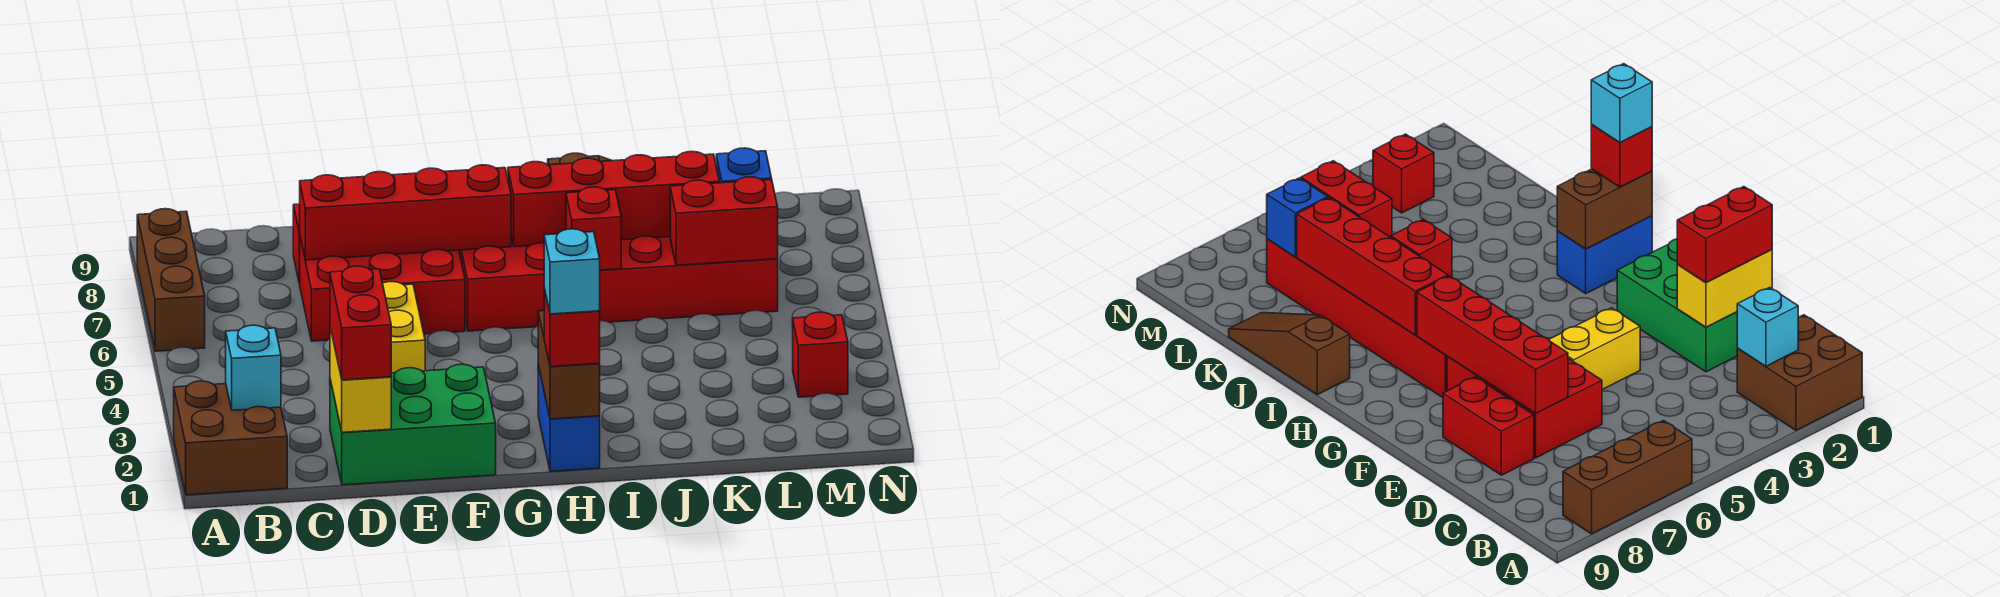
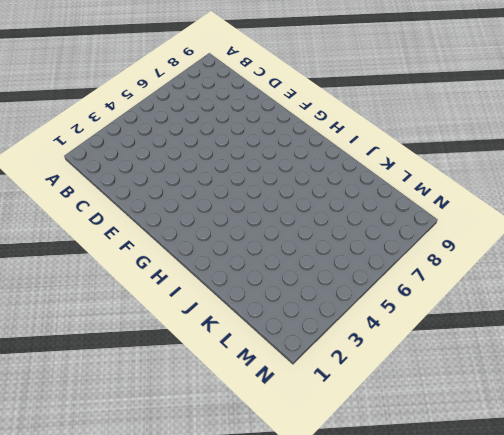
none -> brown brick A1:B2 level 1
none -> brown brick A6:A8 level 1
none -> green brick D1:F2 level 1

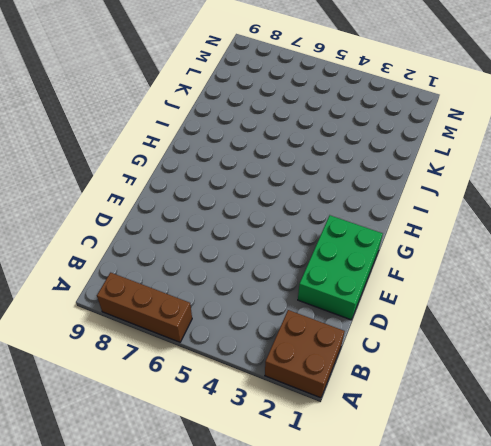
none -> red brick D6:F7 level 1
none -> red brick D8:E8 level 1
none -> yellow brick E4:E5 level 1

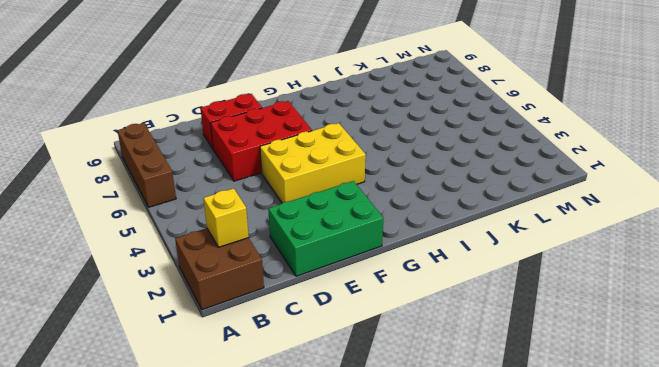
yellow brick B2 level 2 -> cyan brick B2 level 2
yellow brick E4:G5 level 1 -> yellow brick E4:E5 level 1
none -> red brick G6:L7 level 1
none -> blue brick H1:H2 level 1
none -> brown slope I9:K9 level 1 top I

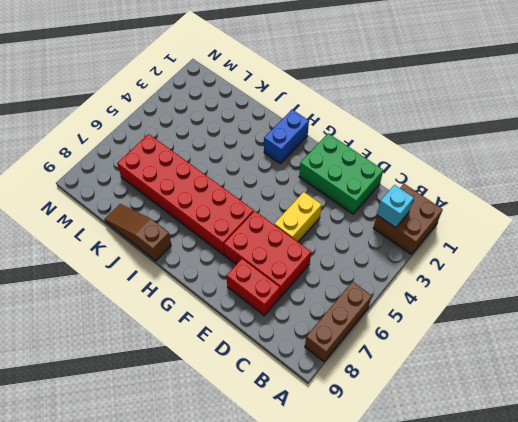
none -> red brick M3 level 1
none -> yellow brick D1:D2 level 2
none -> red brick D7:G7 level 2

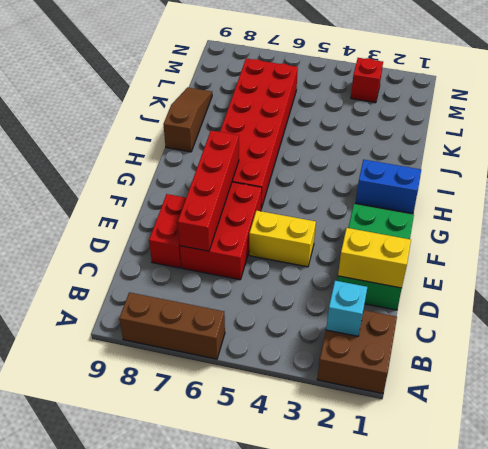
none -> brown brick H1:H2 level 2
none -> red brick H7:K7 level 2
none -> red brick I6 level 2

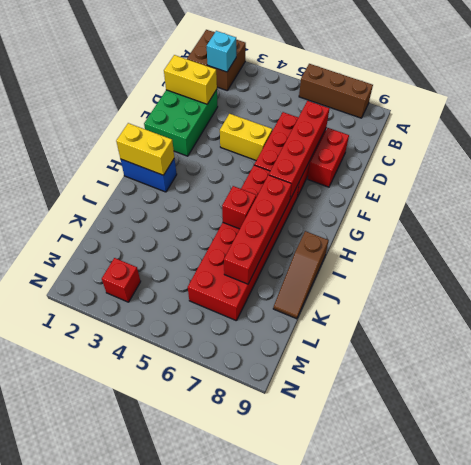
yellow brick H1:H2 level 2 -> brown brick H1:H2 level 2
none -> red brick K6:L6 level 2
none -> blue brick L7 level 2
none -> red brick D1:D2 level 3

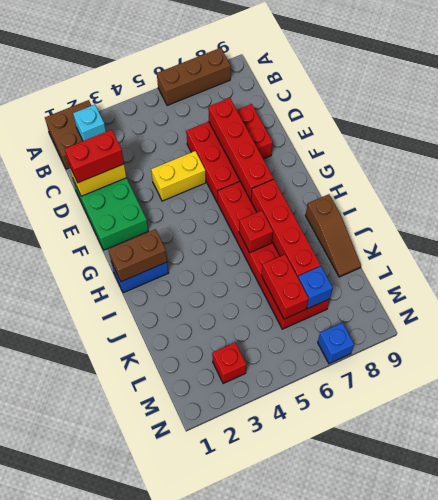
blue brick N7 level 1 -> none
none -> red brick H1 level 3
none -> cyan brick H1 level 4

